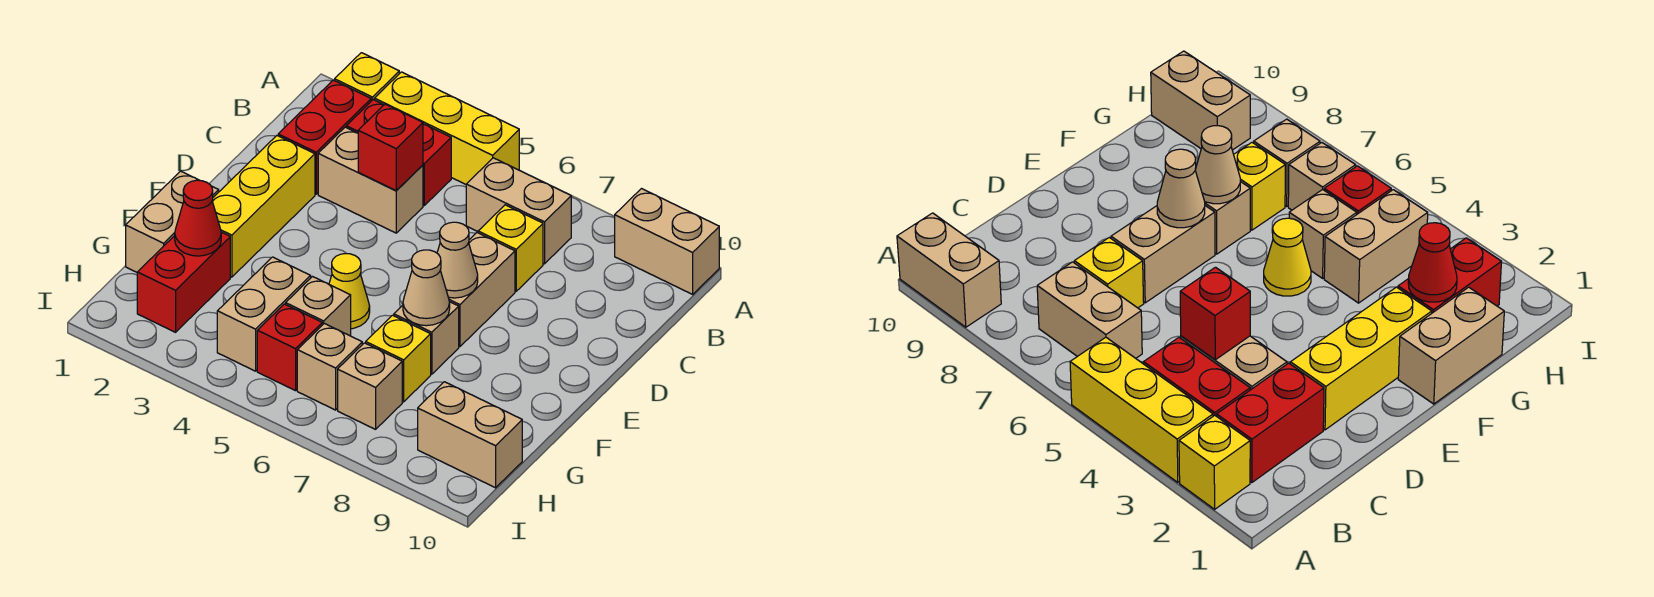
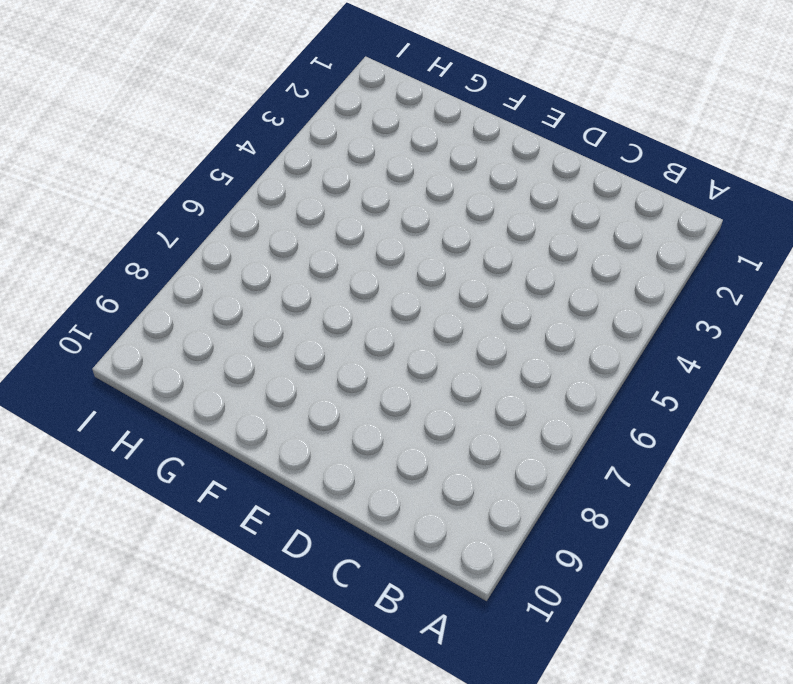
none -> yellow brick A2 level 1
none -> yellow brick A3:A5 level 1
none -> tan brick A9:A10 level 1

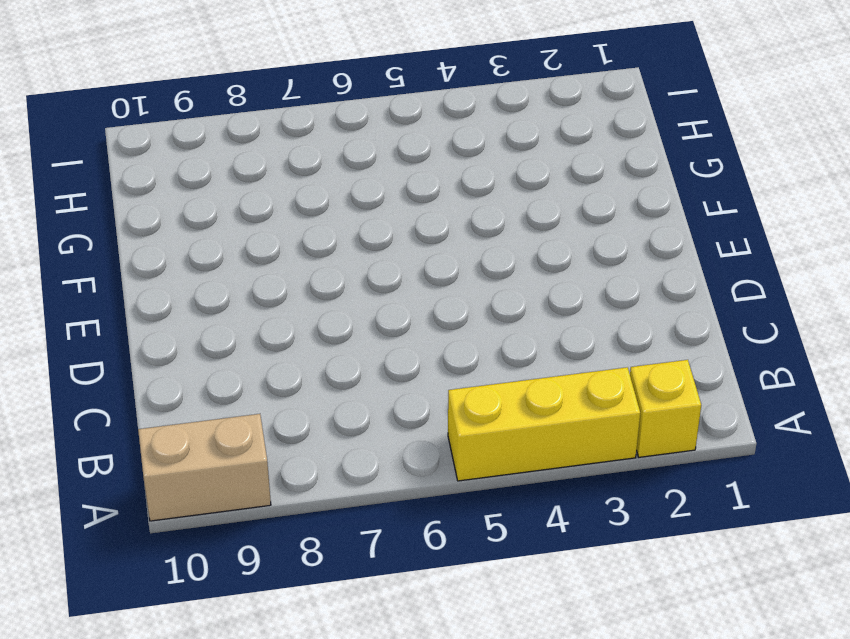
none -> red brick B2:C2 level 1
none -> red brick B3:B4 level 1
none -> tan brick B6:B7 level 1

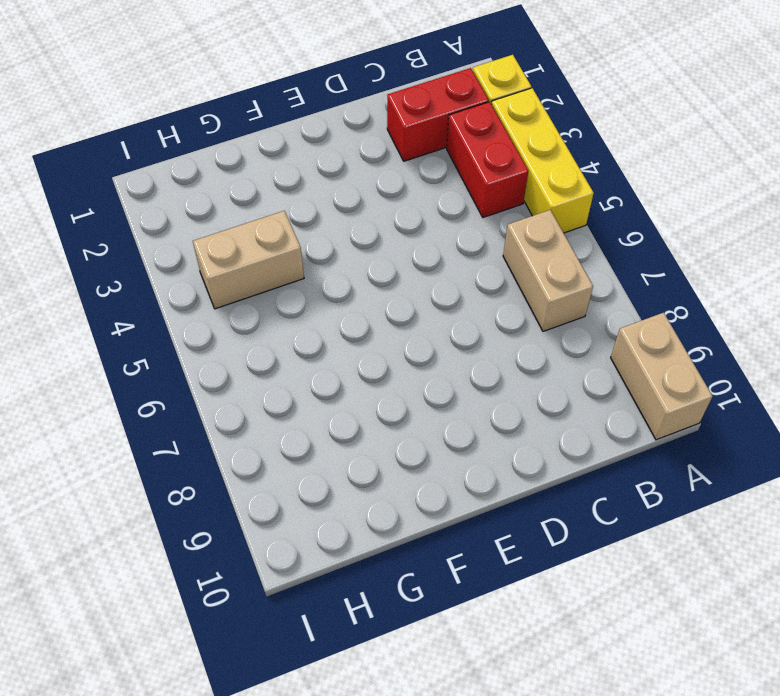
none -> tan brick C3:C4 level 1
none -> yellow brick C7 level 1
none -> yellow brick D2:F2 level 1

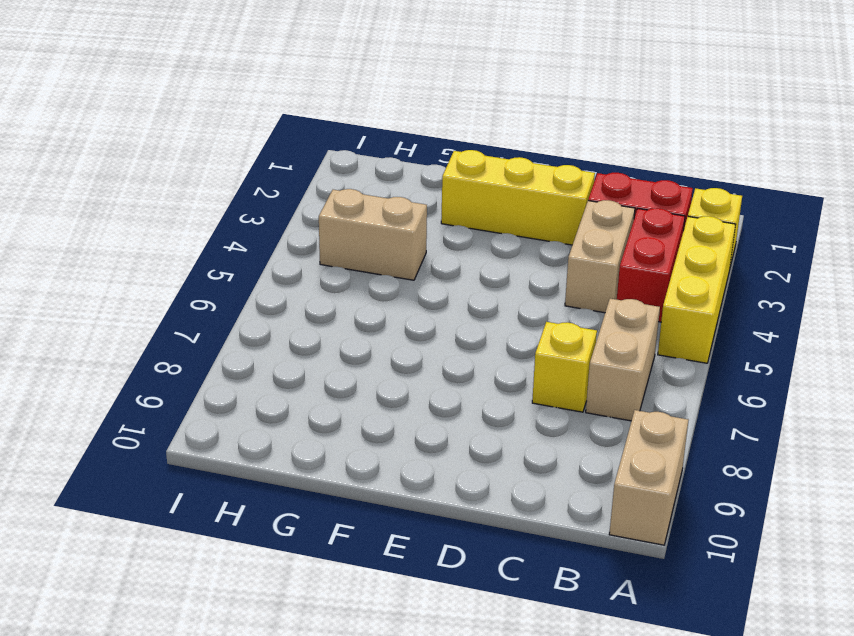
none -> tan brick D7:E7 level 1
none -> tan brick F1:G1 level 1
none -> yellow cone F5 level 1

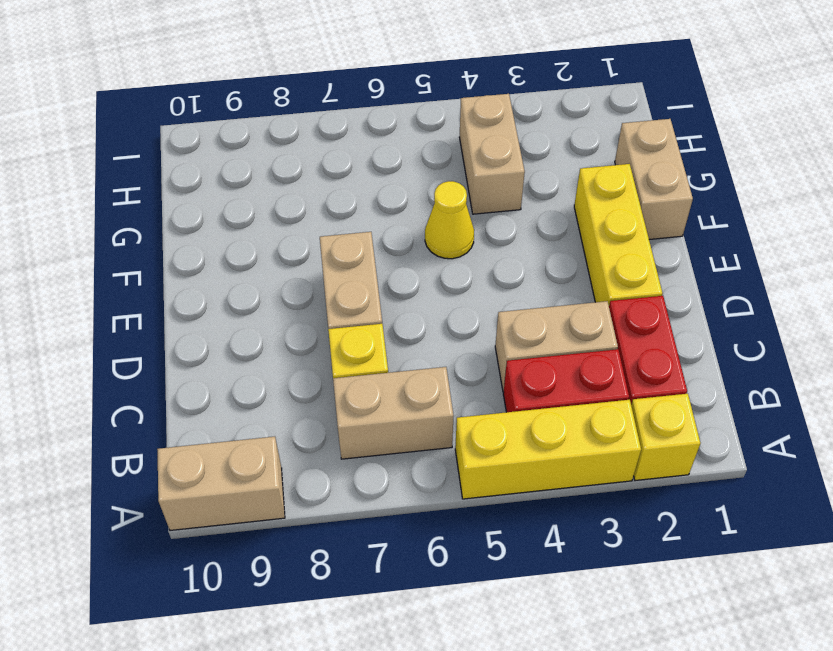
none -> tan brick F7 level 1
none -> red brick G2:H2 level 1
none -> tan brick G5 level 1

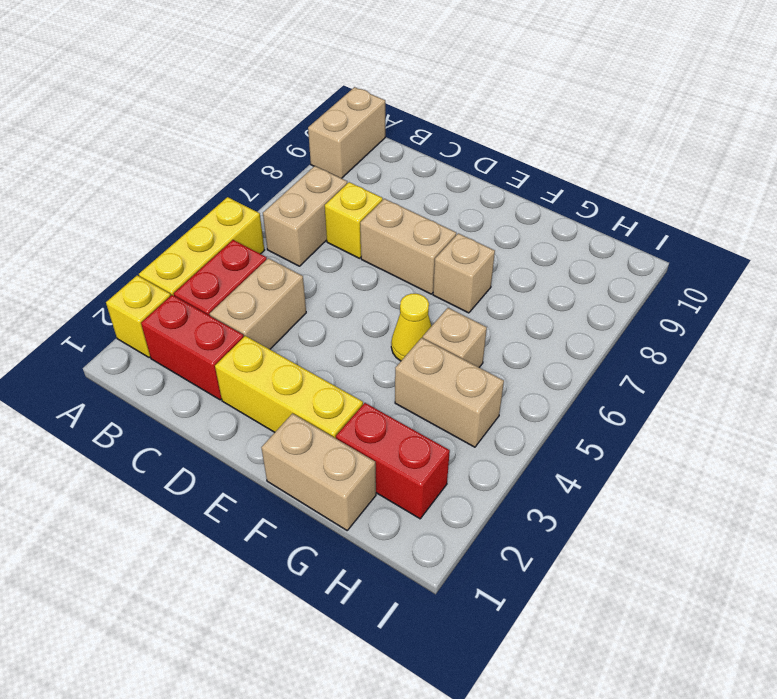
none -> yellow brick G7 level 1
none -> red brick H5 level 1
none -> tan brick H6 level 1

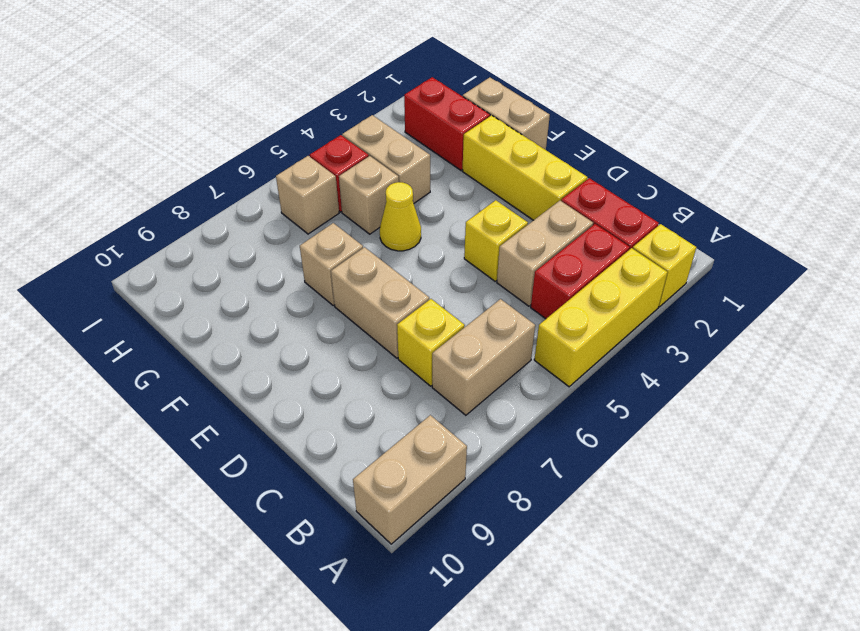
yellow brick D4 level 1 -> yellow brick G7 level 1
none -> tan brick H7 level 1
none -> tan brick H9:H10 level 1
none -> red brick C4 level 2

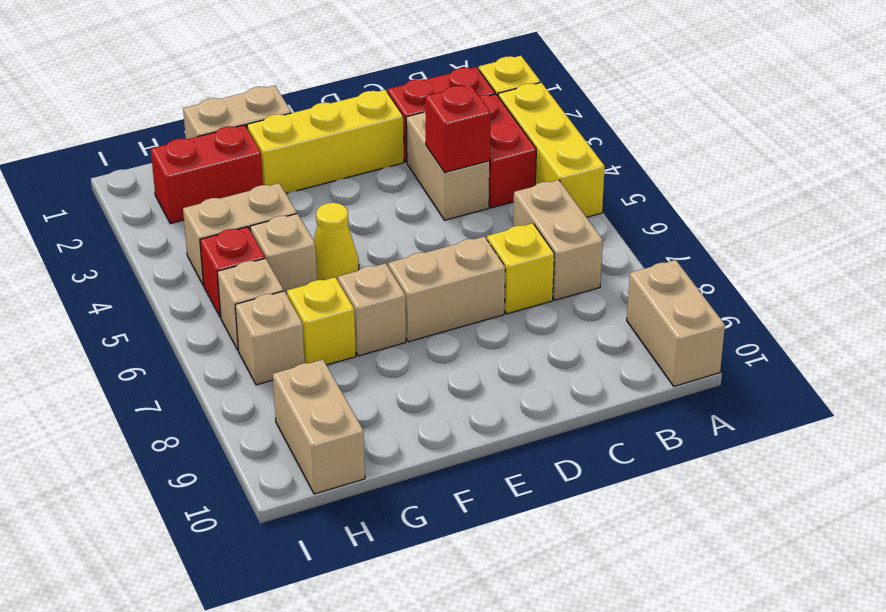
none -> tan cone E7 level 2
none -> tan cone F7 level 2
none -> red cone G2 level 2

